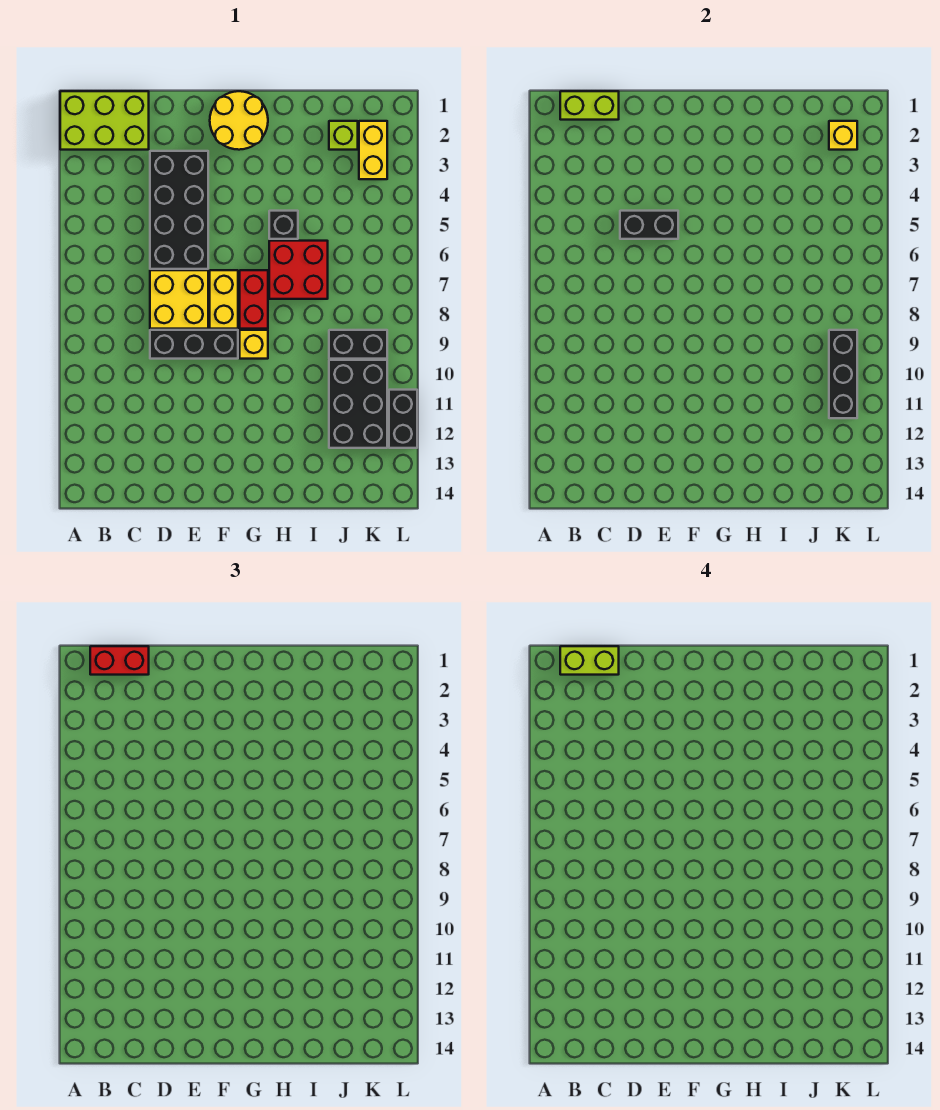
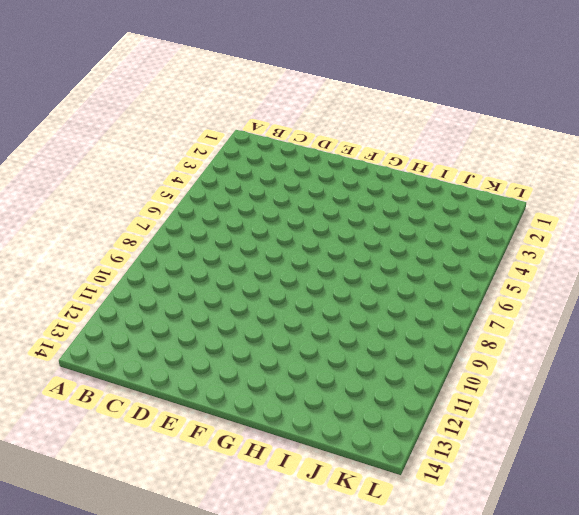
none -> lime brick A1:C2 level 1
none -> black brick D3:E6 level 1
none -> yellow brick D7:E8 level 1

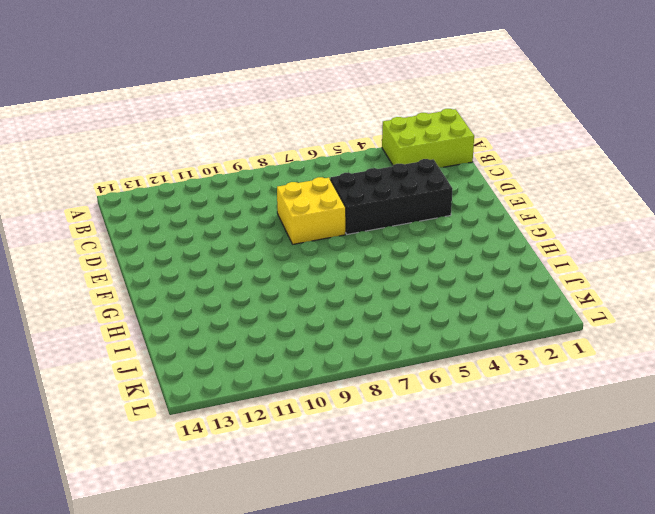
lime brick A1:B3 level 1 -> lime brick A1:C2 level 1
none -> black brick D9:F9 level 1
none -> yellow round brick F1:G2 level 1
none -> yellow brick F7:F8 level 1

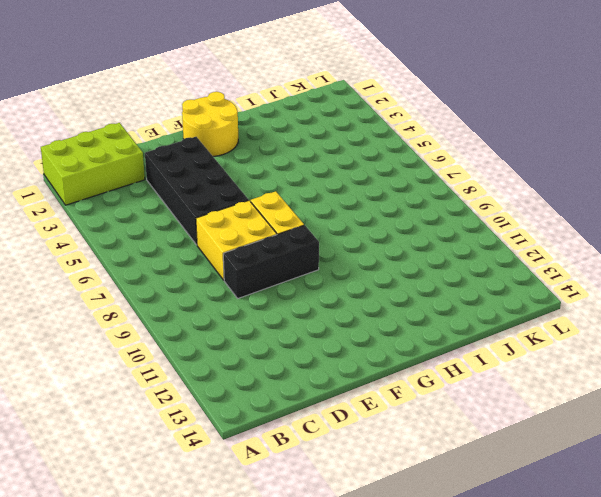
none -> red brick G7:G8 level 1
none -> yellow brick G9 level 1
none -> black brick H5 level 1

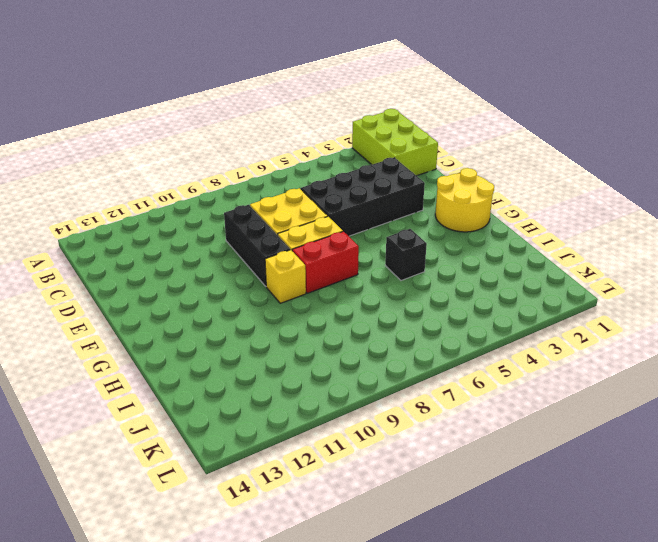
none -> red brick H6:I7 level 1
none -> lime brick J2 level 1
none -> black brick J9:K9 level 1

